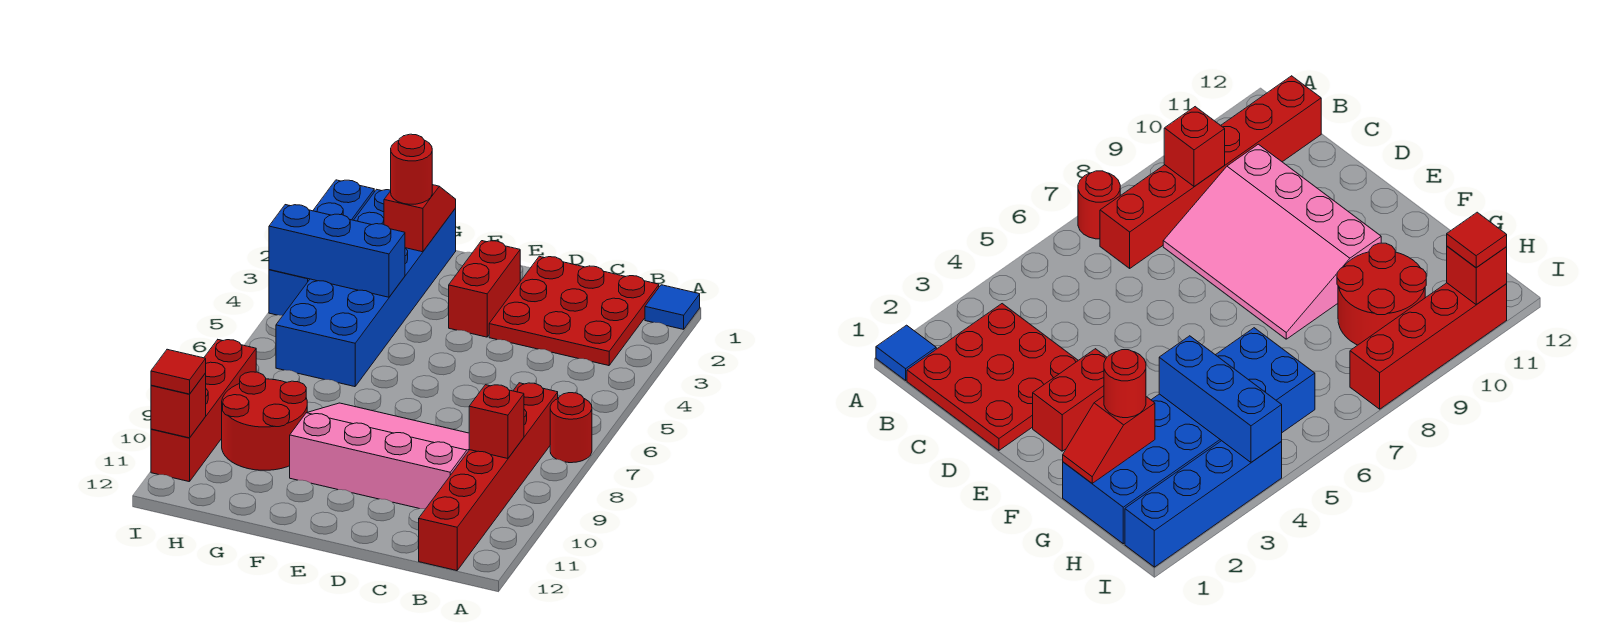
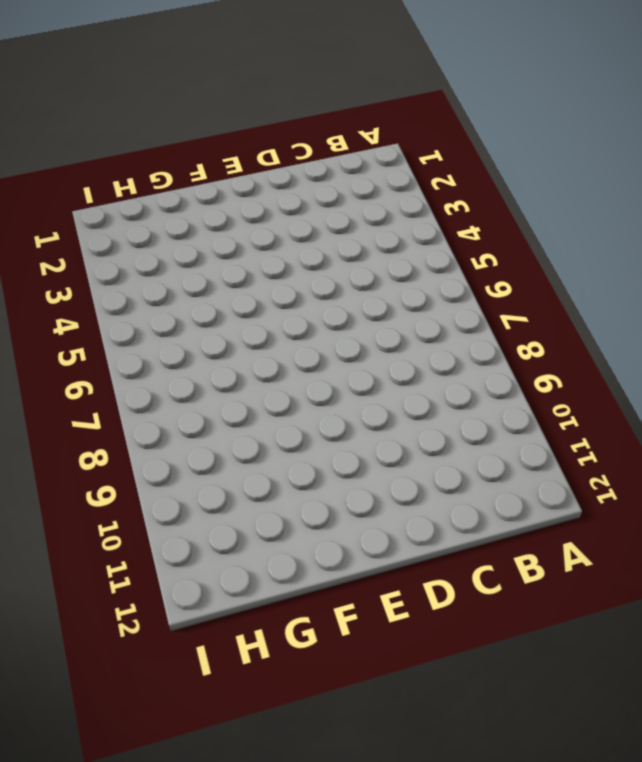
none -> blue tile A1 level 1
none -> red round brick A7 level 1
none -> red plate B1:D3 level 1

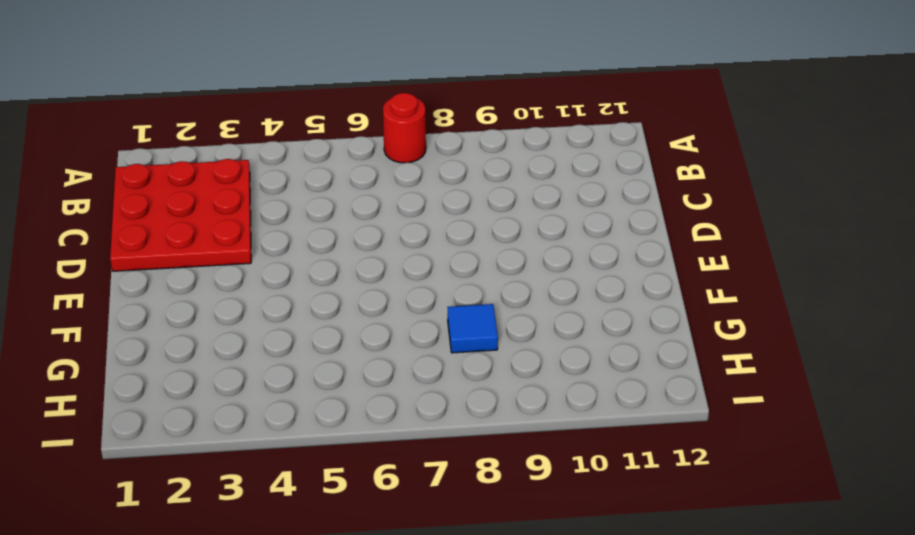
blue tile G8 level 1 -> blue tile A1 level 1
none -> red brick B7:B12 level 1
none -> pink slope C8:F10 level 1 top 10
none -> red brick E2:E3 level 1

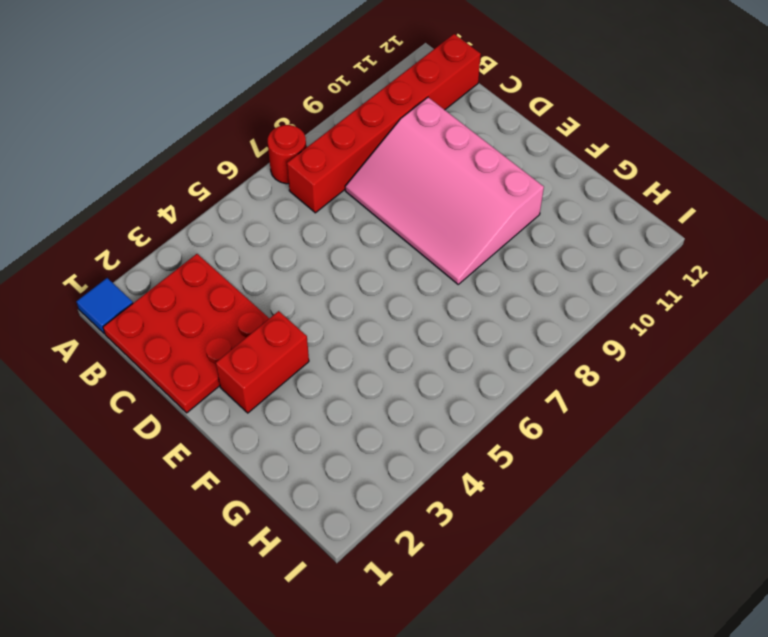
none -> blue brick G1:H6 level 1
none -> red round brick G9:H10 level 1
none -> blue brick I1:I4 level 1

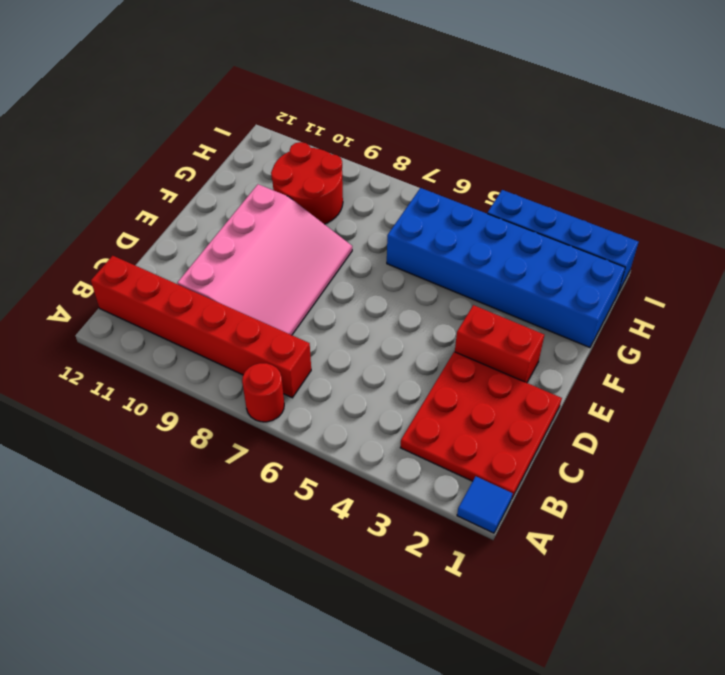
none -> red brick I8:I11 level 1
none -> red brick B9 level 2
none -> red slope G1:G2 level 2 top 2

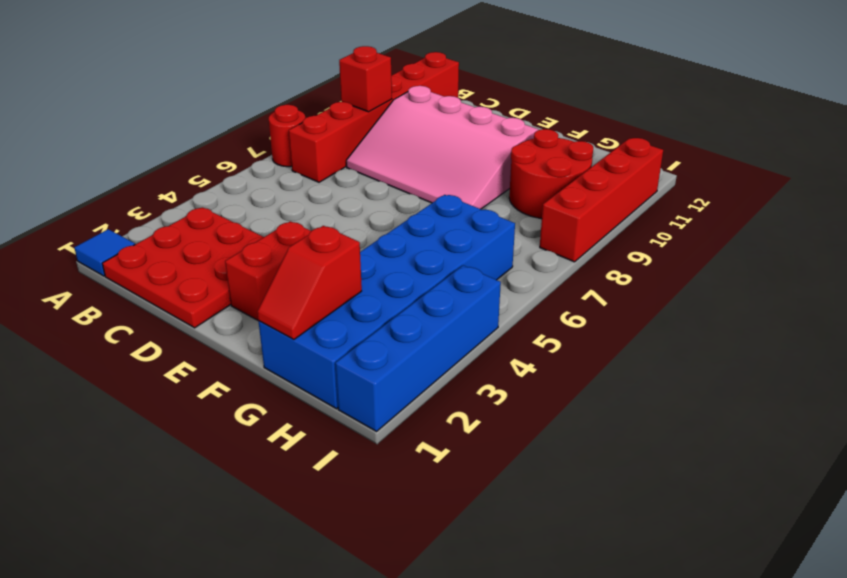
none -> blue brick G4:I4 level 2
none -> red brick I11 level 2
none -> red round brick G2 level 3

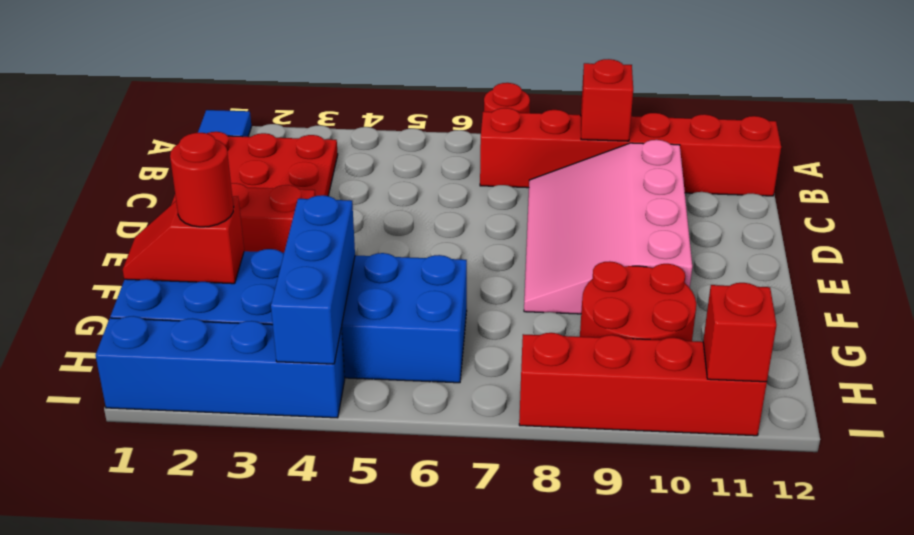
none -> red tile I11 level 3

